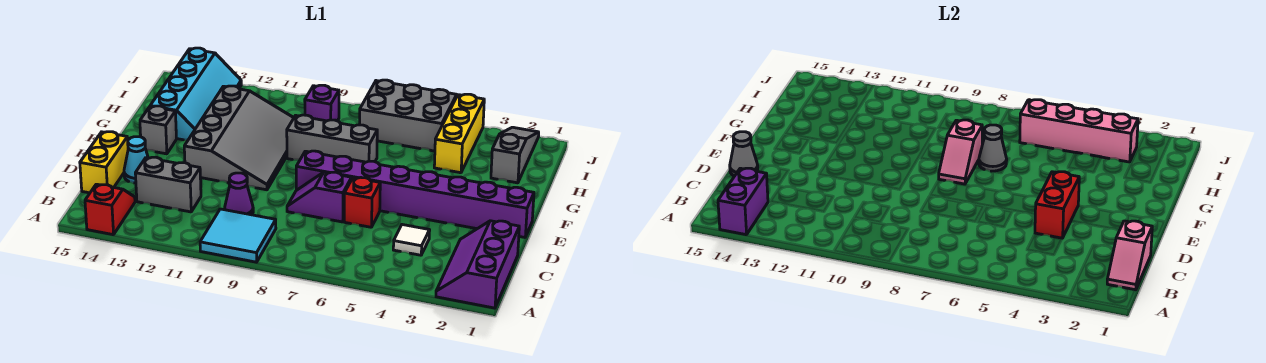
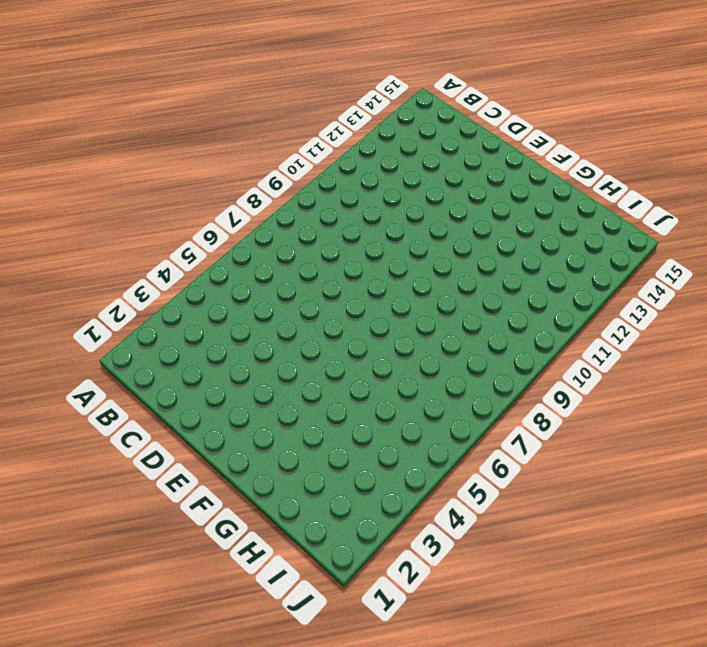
none -> purple slope A1:C2 level 1 top 1
none -> cyan tile A9:B10 level 1
none -> red slope A14:B14 level 1 top A

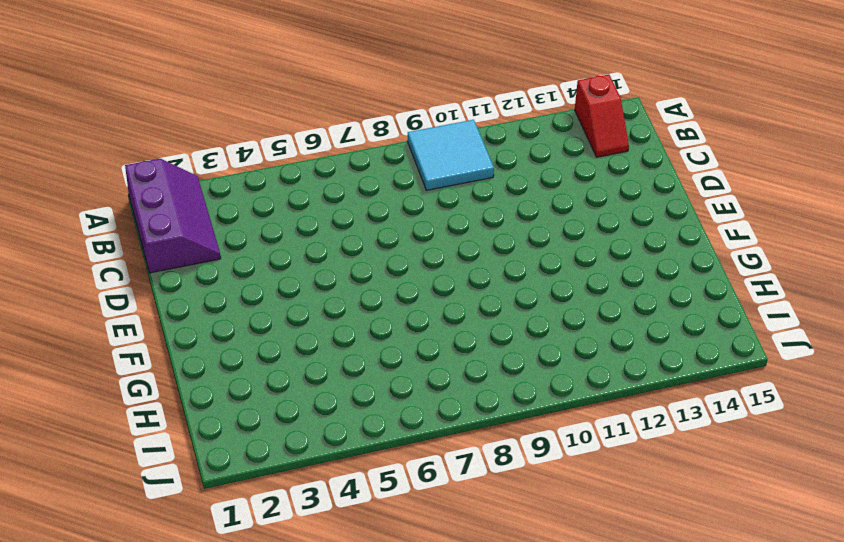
none -> white tile C4 level 1
none -> purple cone C10 level 1
none -> grey brick C12:C13 level 1

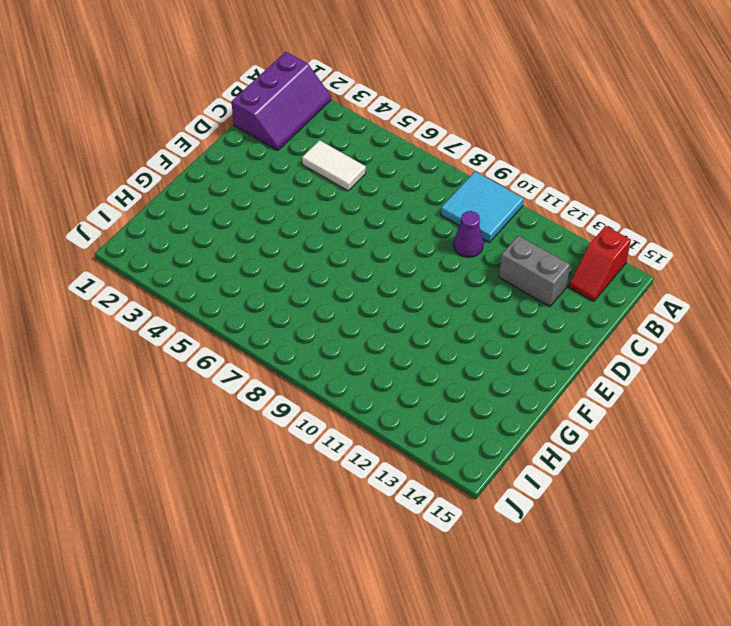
white tile C4:C5 level 1 -> white tile C4 level 1
none -> yellow brick C15:D15 level 1
none -> red brick D6 level 1
none -> purple slope D7:D8 level 1 top 7

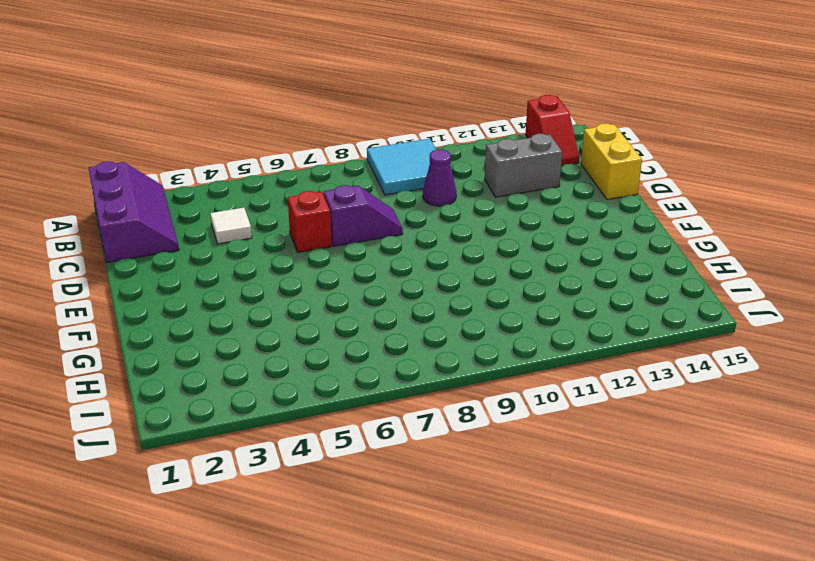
none -> cyan cone D14 level 1
none -> purple brick E1:E8 level 1
none -> grey slope E10:H12 level 1 top 12

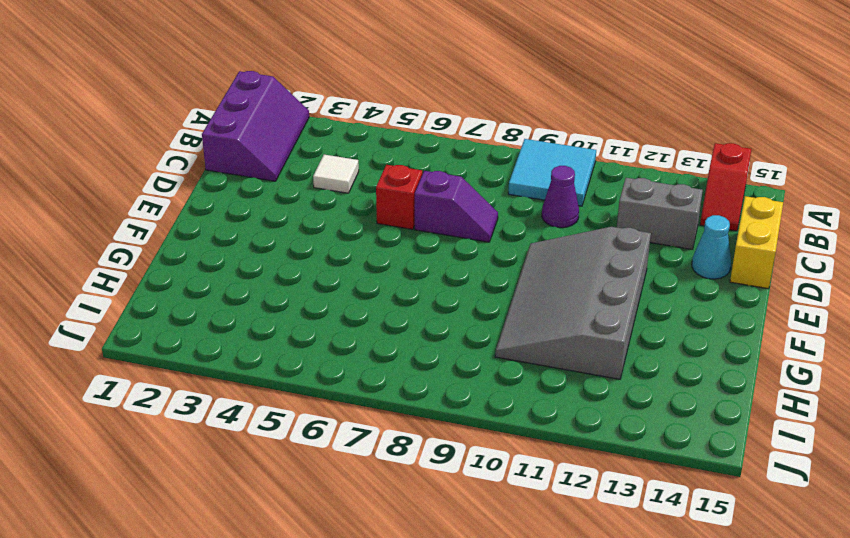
none -> purple brick E1:E8 level 1
none -> grey brick F14 level 1
none -> grey brick G7:G9 level 1

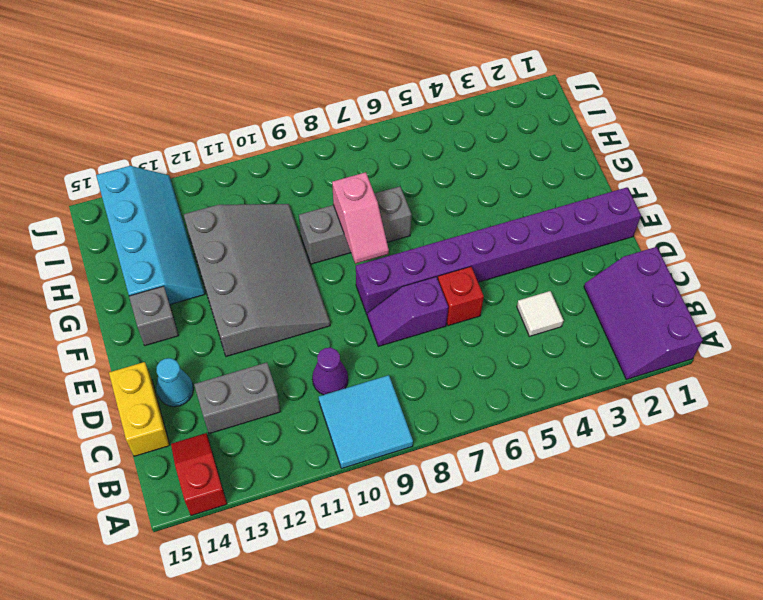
none -> grey slope H2:J2 level 1 top H
none -> yellow brick H4:J4 level 1
none -> grey brick I5:J7 level 1

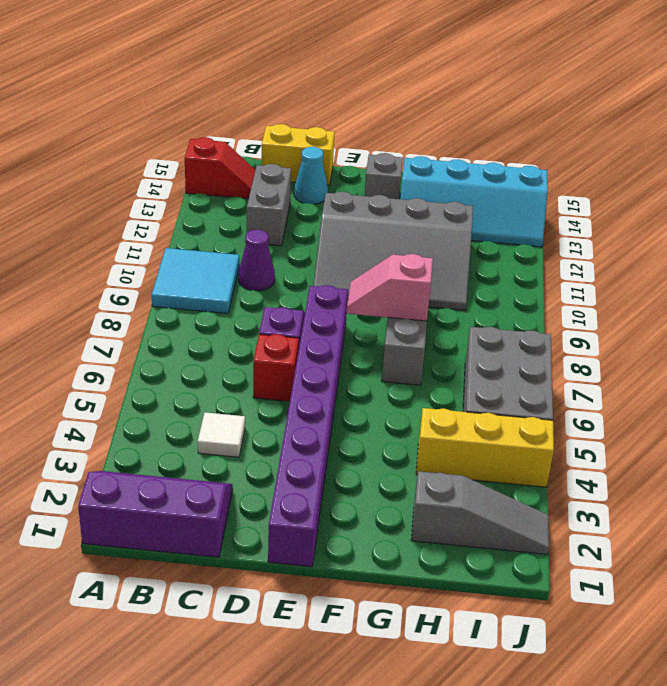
none -> purple brick I9 level 1
none -> purple brick A14:B14 level 2
none -> pink slope B1:C1 level 2 top C

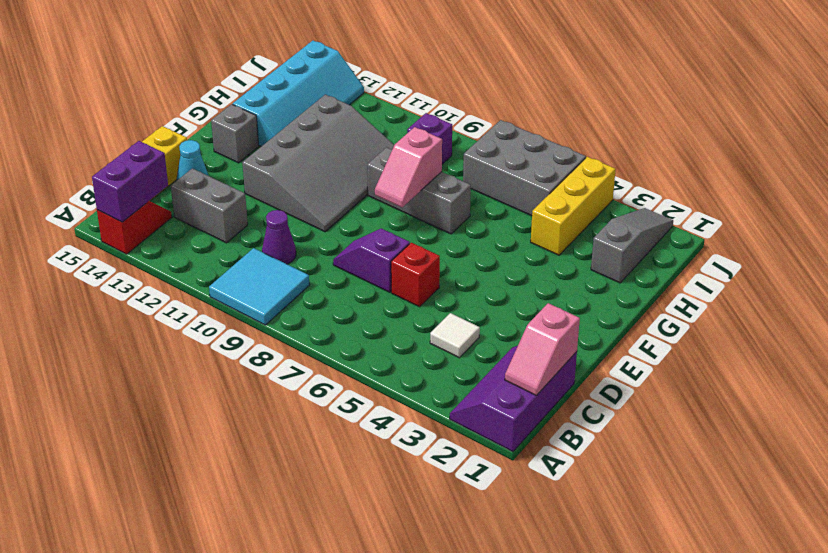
none -> purple brick E1:E8 level 1
none -> red brick D4:E4 level 2
none -> grey cone D15 level 2

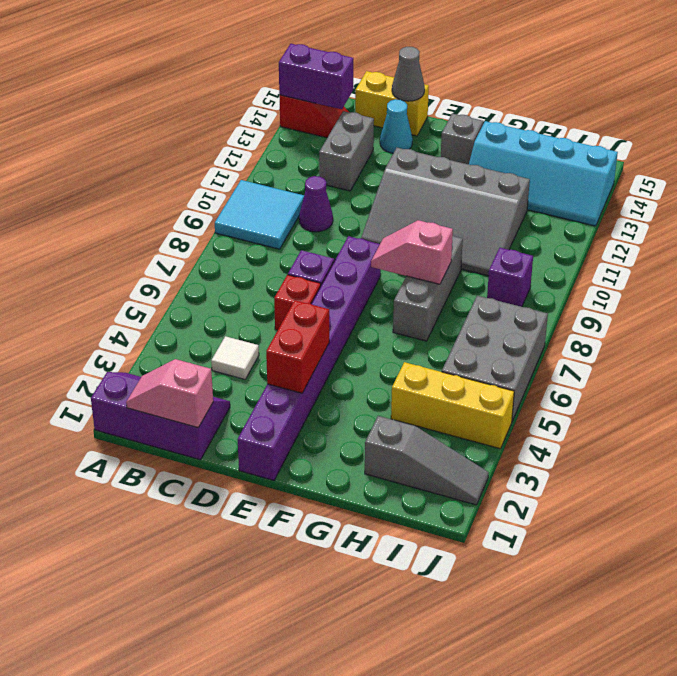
red brick E3:E4 level 2 -> red brick D4:E4 level 2
none -> grey cone G7 level 2
none -> pink brick I3:I6 level 2

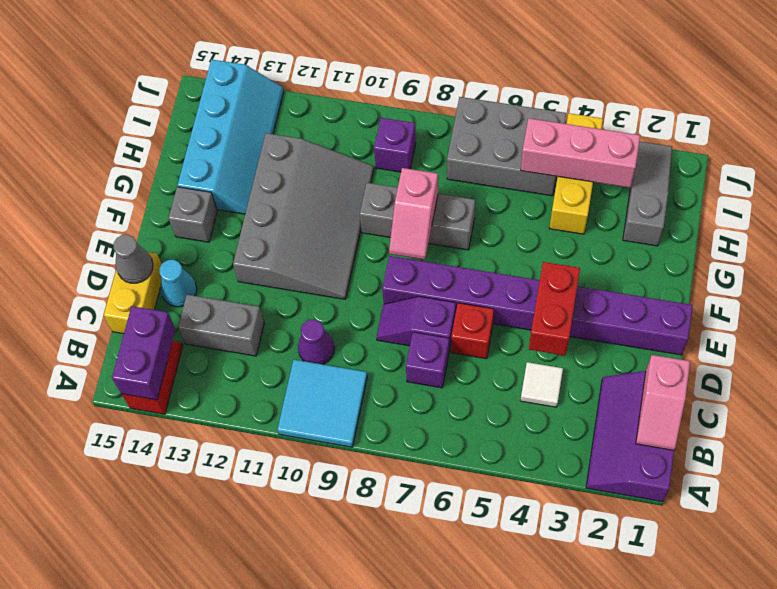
purple brick C7 level 1 -> none
pink brick I3:I5 level 2 -> pink brick I3:I6 level 2
none -> grey cone G7 level 2

